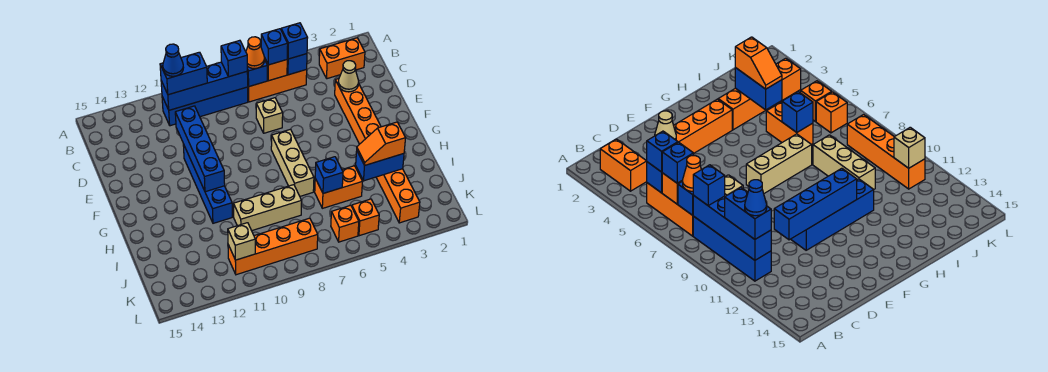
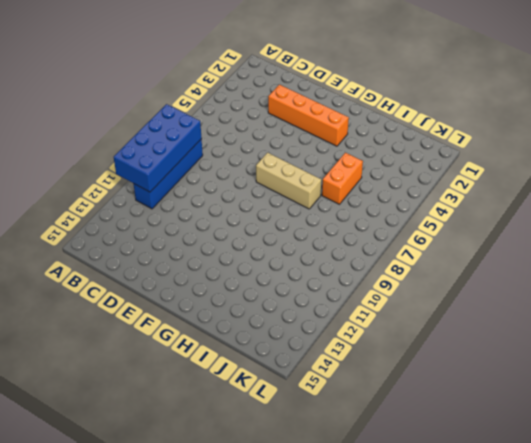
blue brick A8:B11 level 2 -> blue brick B8:B11 level 2
none -> orange brick B2:B3 level 1
none -> orange brick B5:B7 level 1
none -> tan brick D7 level 1

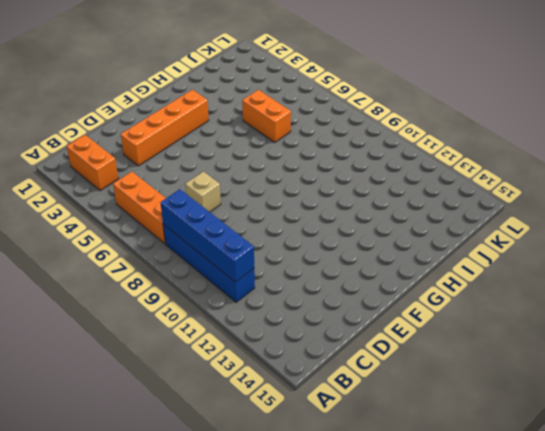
none -> blue brick E11:H11 level 1
none -> tan brick F7:H7 level 1
none -> orange brick H3:K3 level 1

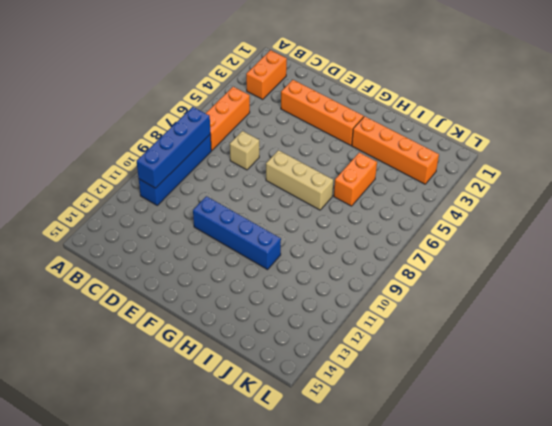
none -> tan brick I8:I10 level 1
none -> orange brick K5 level 1
none -> orange brick K6 level 1

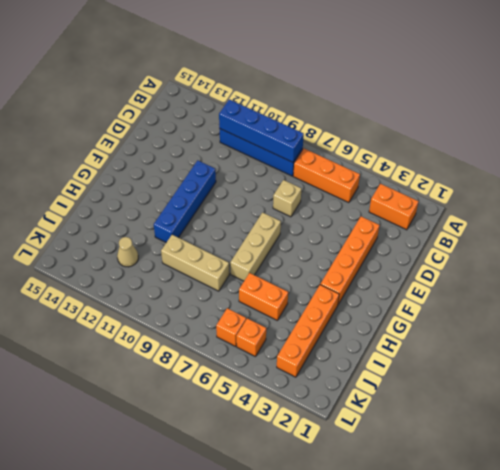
tan cone J12 level 1 -> tan cone D3 level 2
none -> orange brick K8:K11 level 1
none -> blue brick B5 level 2
none -> orange brick B6 level 2

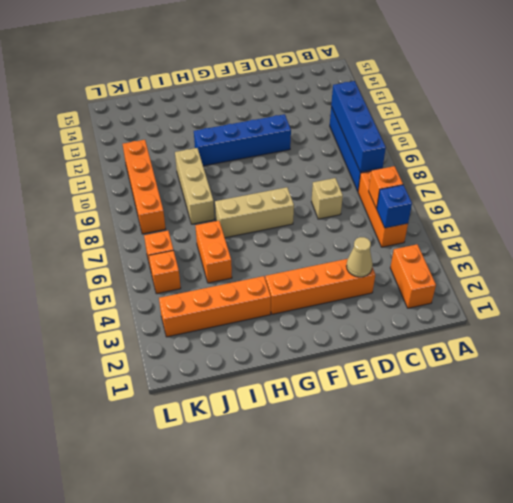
none -> blue brick B7 level 2
none -> blue brick D11:G11 level 2
none -> blue brick I3:I4 level 2

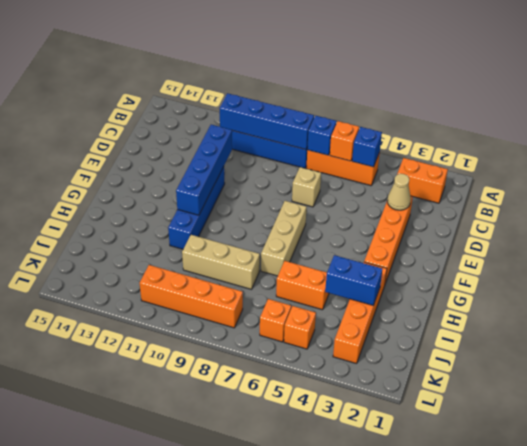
none -> blue brick I6 level 2
none -> tan brick K11 level 2
none -> blue brick B5 level 3

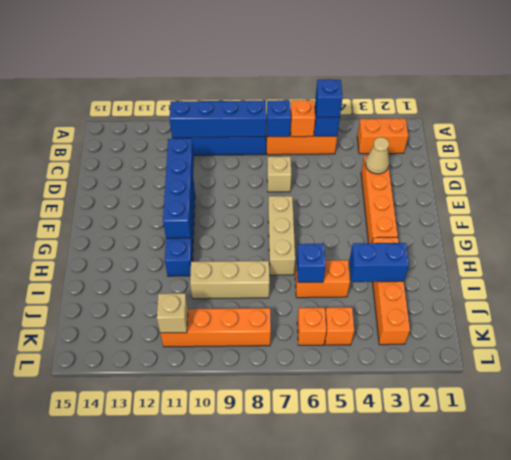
none -> blue brick B6 level 3
none -> orange cone B7 level 3
none -> blue brick B8 level 3

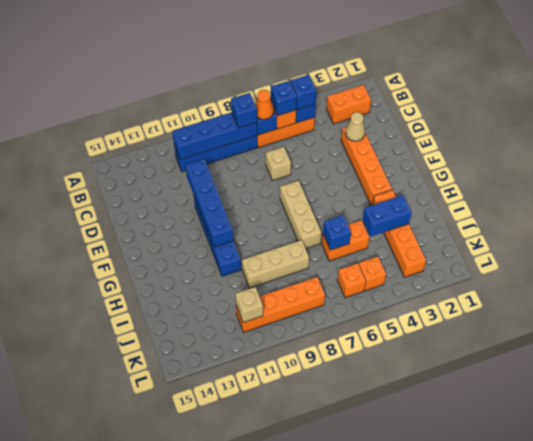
none -> blue brick B10:B11 level 3
none -> orange slope I3:I4 level 3 top 3
none -> blue cone B11 level 4

